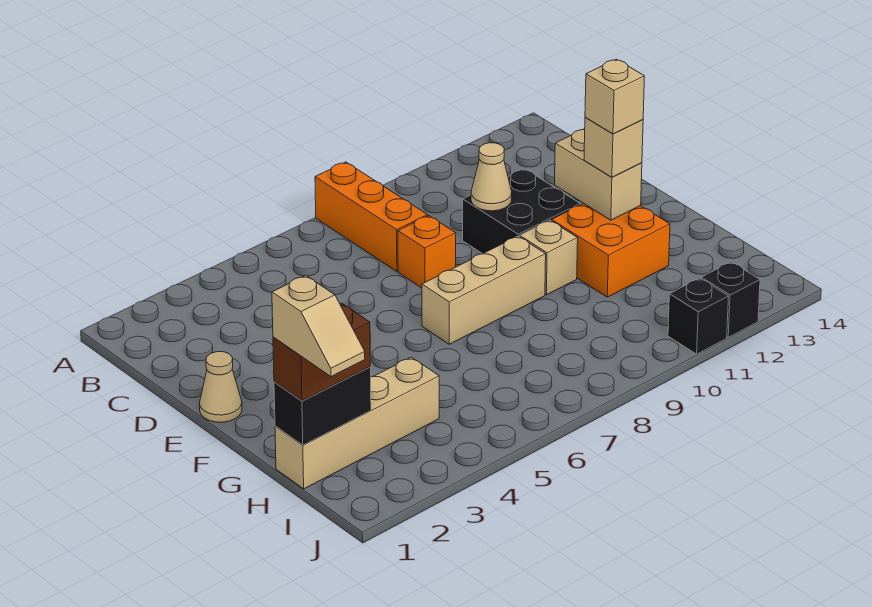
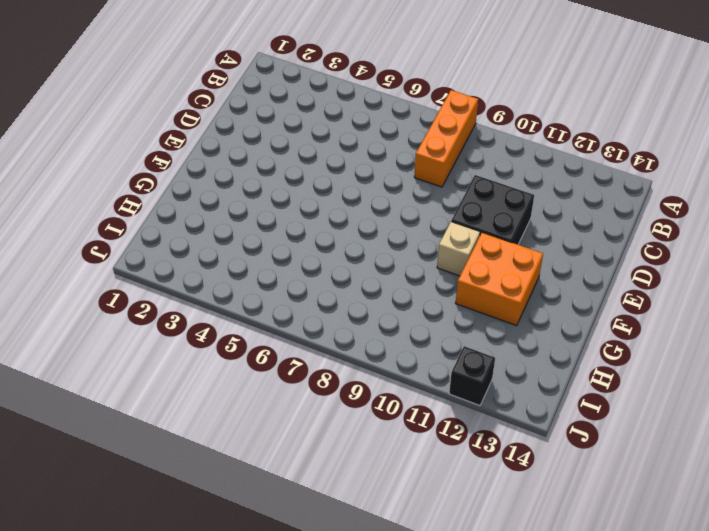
none -> orange brick D8 level 1
none -> tan cone E1 level 1
none -> tan brick F7:F9 level 1

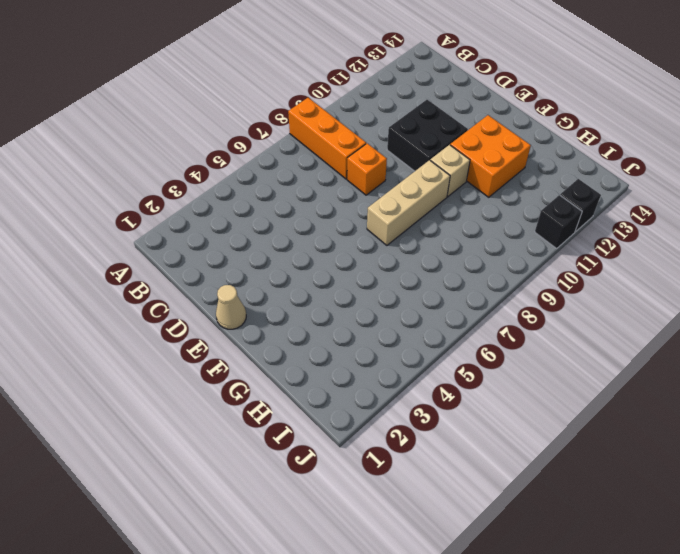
none -> tan brick H1:H4 level 1
none -> tan cone D10 level 2
none -> tan brick E12:F12 level 2

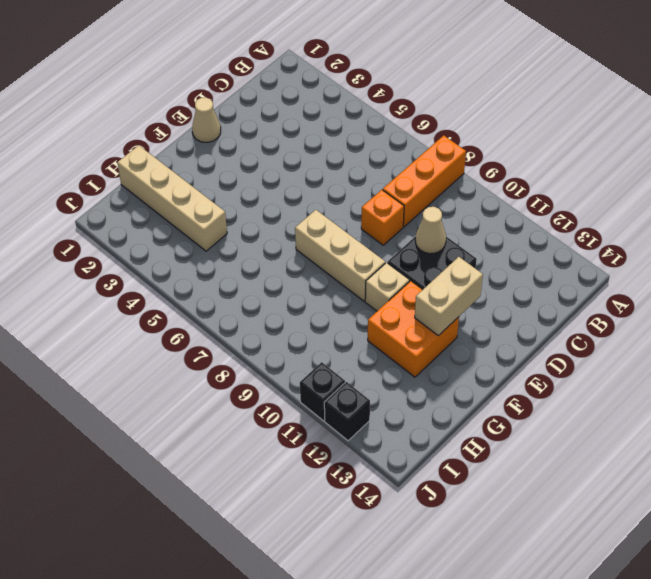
none -> black brick H1:H2 level 2
none -> tan brick F12 level 3
none -> brown brick H1:H2 level 3

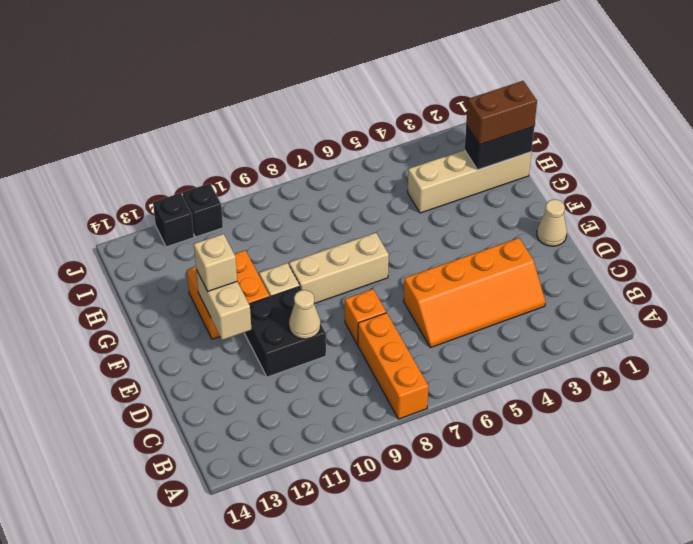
orange slope C3:D6 level 1 top D -> none
none -> tan brick F12 level 4
none -> tan slope H1:I1 level 4 top H

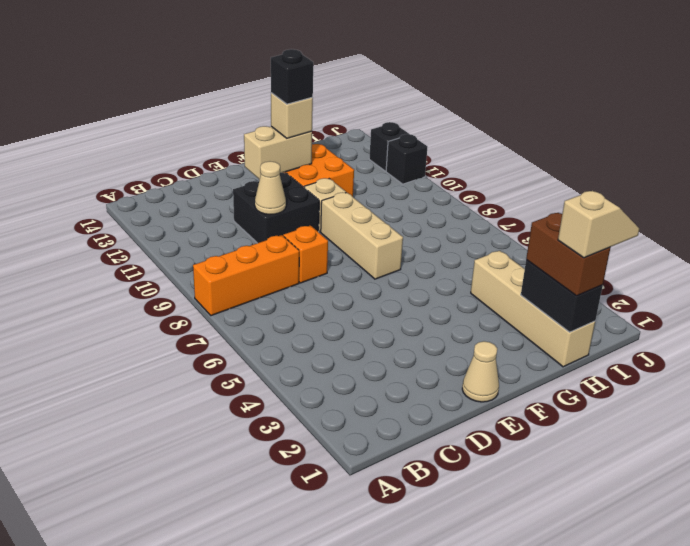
black brick F12 level 4 -> tan brick F12 level 4

